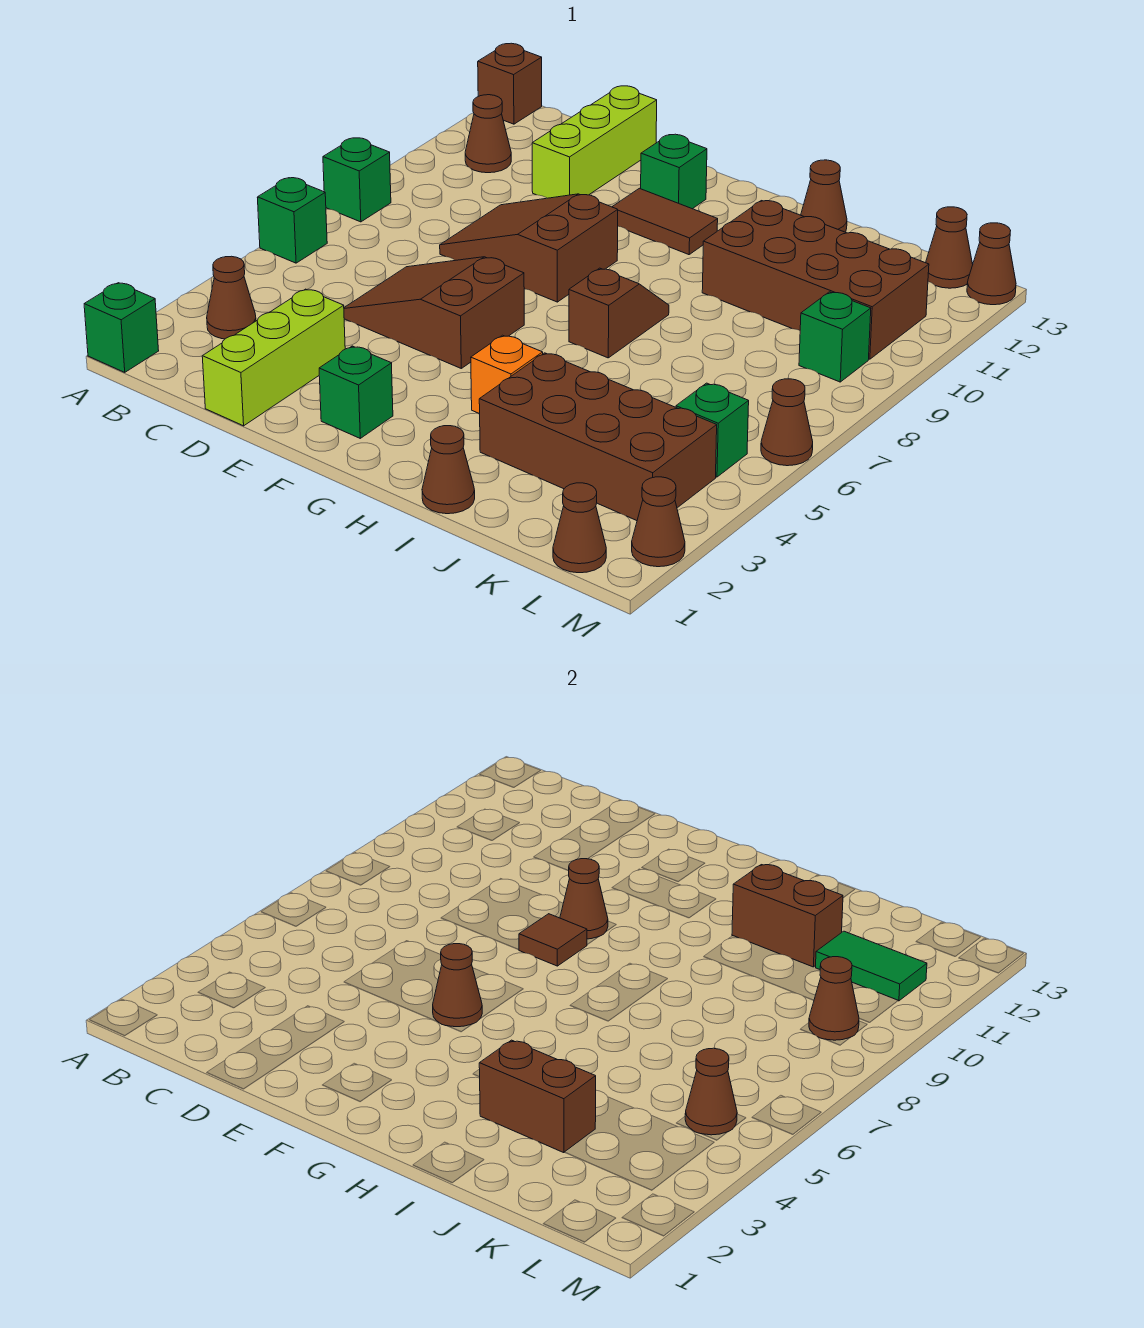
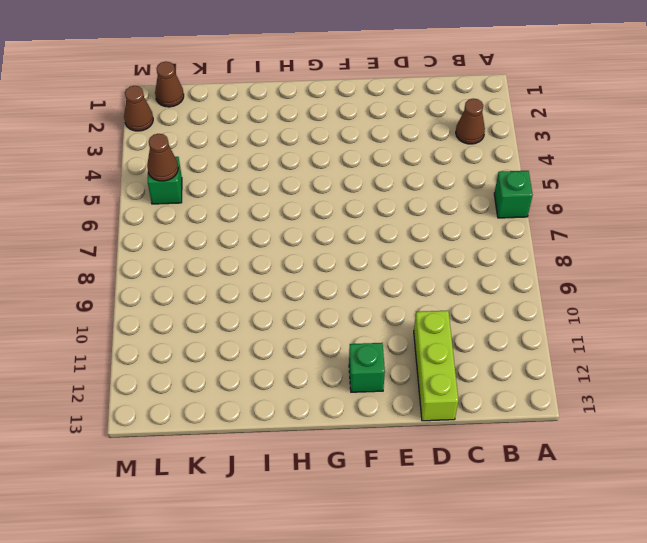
none -> green brick A1 level 1
none -> green brick A8 level 1
none -> brown brick A13 level 1
none -> brown cone B11 level 1

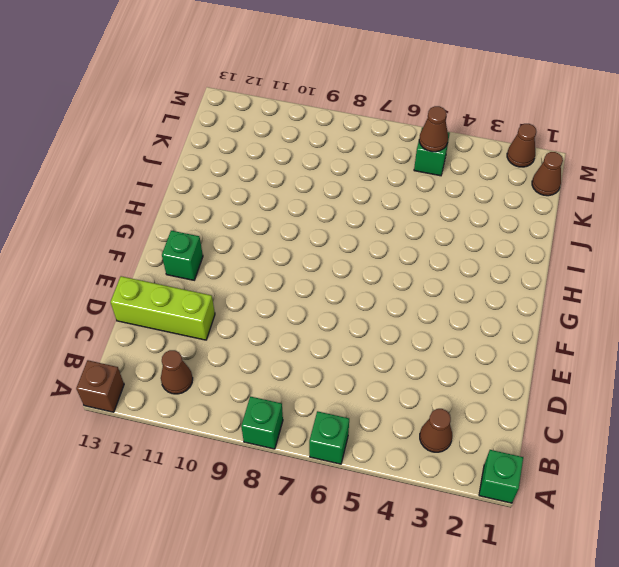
none -> lime brick D1:D3 level 1
none -> brown slope D5:F6 level 1 top F
none -> brown slope D8:F9 level 1 top F
none -> green brick F2 level 1

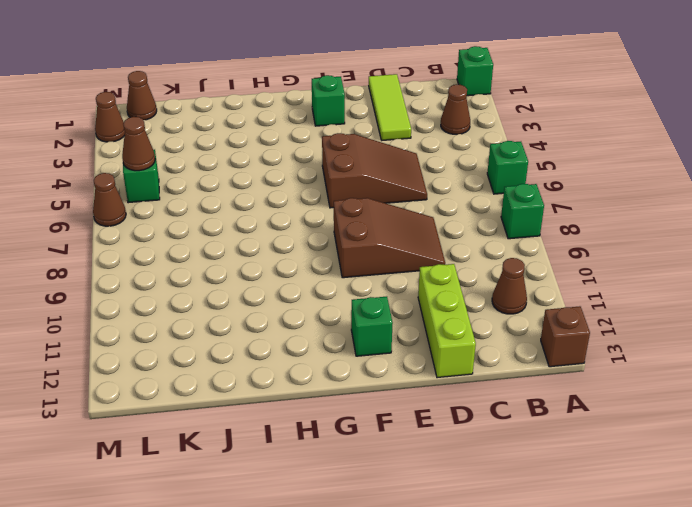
lime tile D1:D3 level 1 -> lime brick D1:D3 level 1
none -> brown tile F11:G11 level 1
none -> orange brick H4 level 1
none -> brown slope H7:H8 level 1 top 7
none -> brown cone I1 level 1

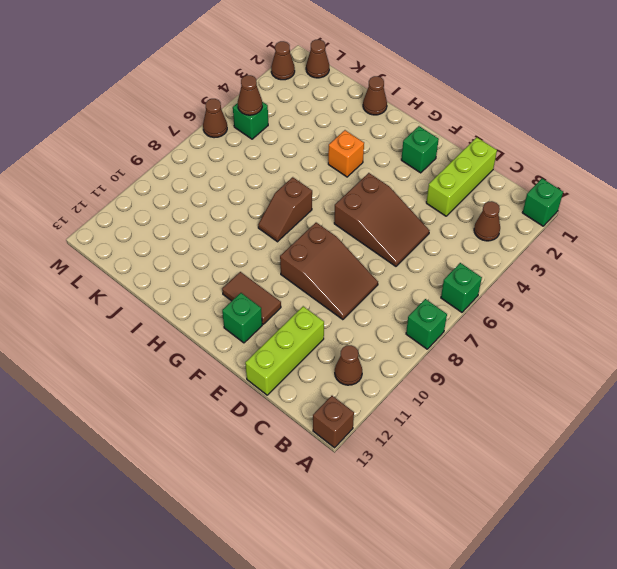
none -> brown brick I3:L4 level 1
none -> brown brick I10:L11 level 1
none -> brown cone I13 level 1
none -> green brick L9 level 1

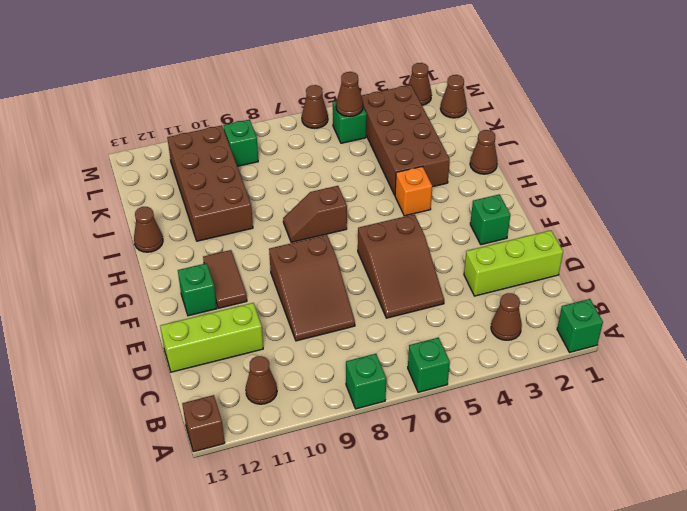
none -> brown cone L13 level 1
none -> brown cone M13 level 1
none -> brown cone F5 level 2
none -> brown tile F8 level 2

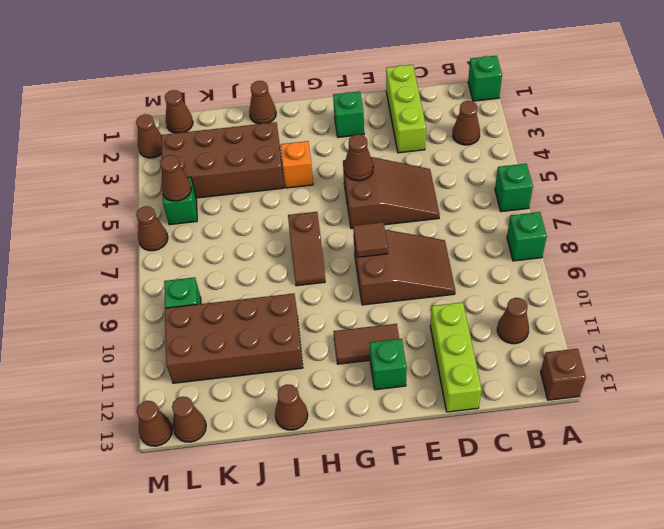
none -> brown cone F9 level 2
none -> brown brick I3:J3 level 2
none -> brown brick I11:J11 level 2
none -> green tile K11:L11 level 2

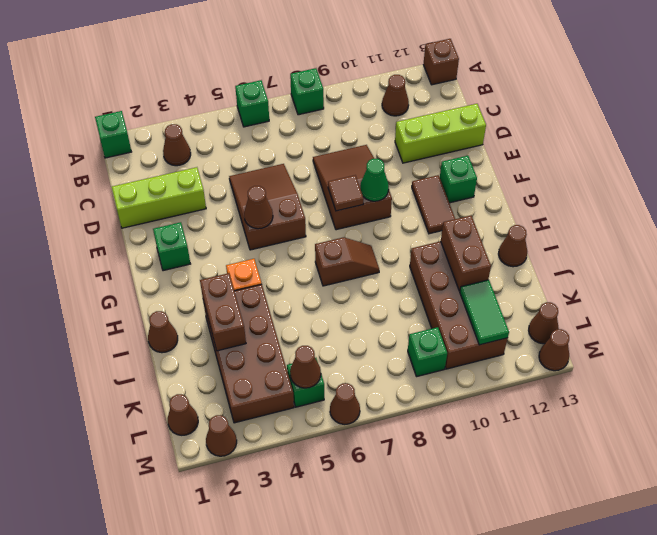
green cone F9 level 2 -> brown cone F9 level 2
none -> brown cone L9 level 2

